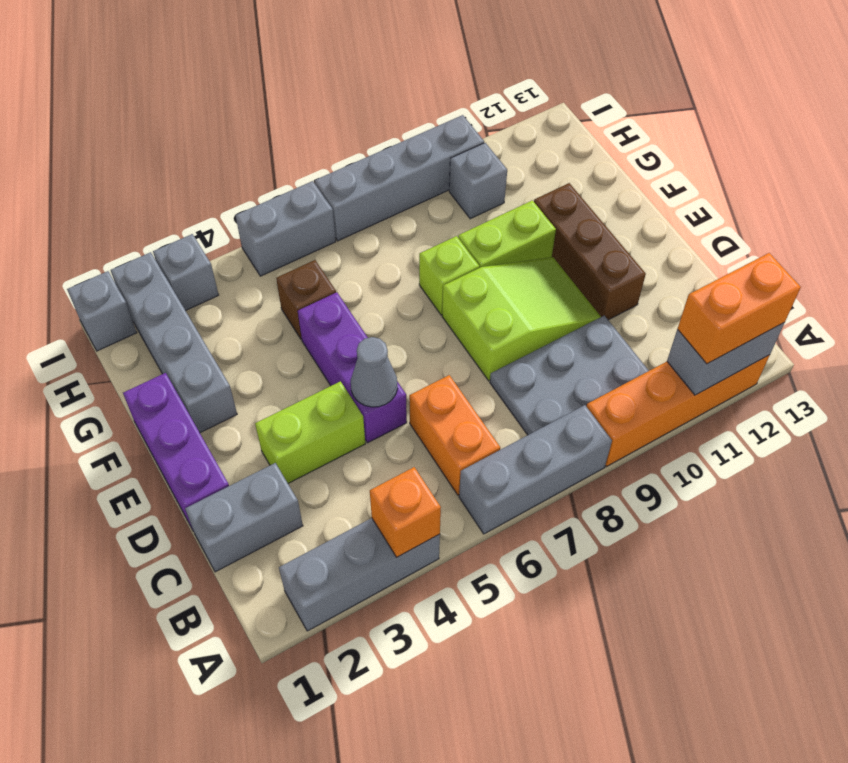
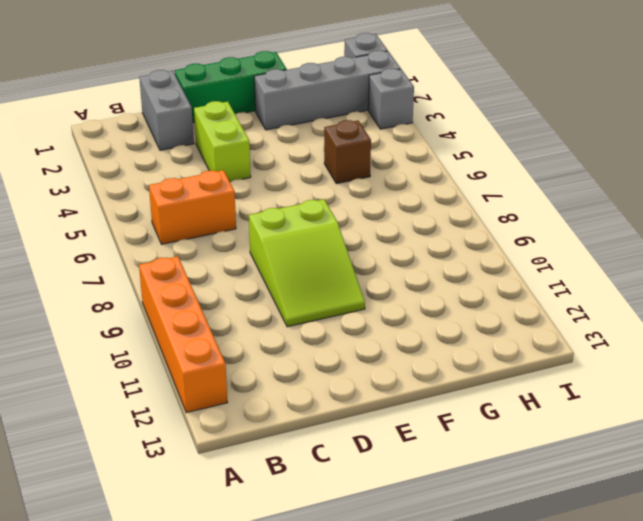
green brick D1:F1 level 1 -> purple brick D1:F1 level 1
none -> grey brick A2:A4 level 1
none -> grey brick A6:A8 level 1
none -> grey plate B8:C10 level 1

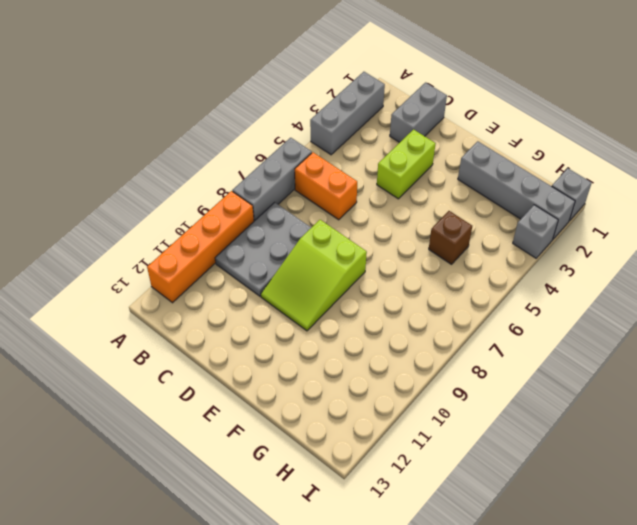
none -> purple brick D1:F1 level 1
none -> purple brick D5:F5 level 1
none -> brown brick D11:F11 level 1

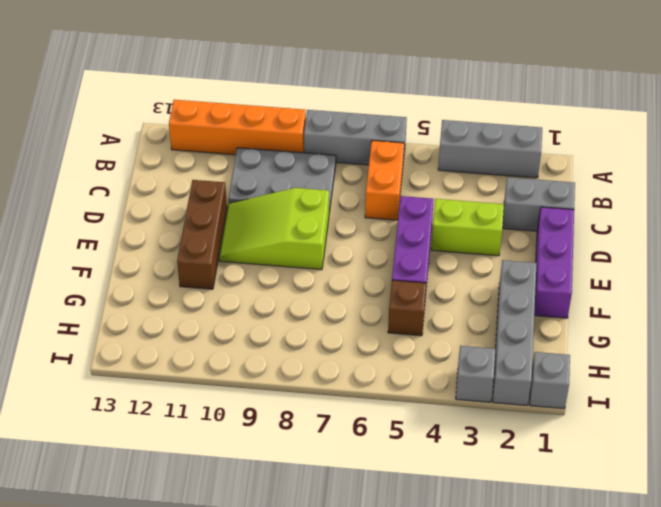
none -> lime brick F8 level 1
none -> lime brick F9:F10 level 1
none -> grey brick H10 level 1

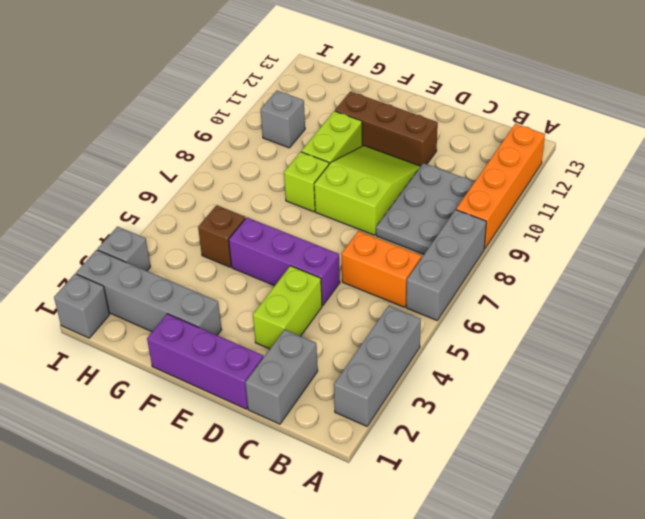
none -> grey brick I5:I6 level 1
none -> grey brick I7:I10 level 1
none -> orange brick A4 level 2

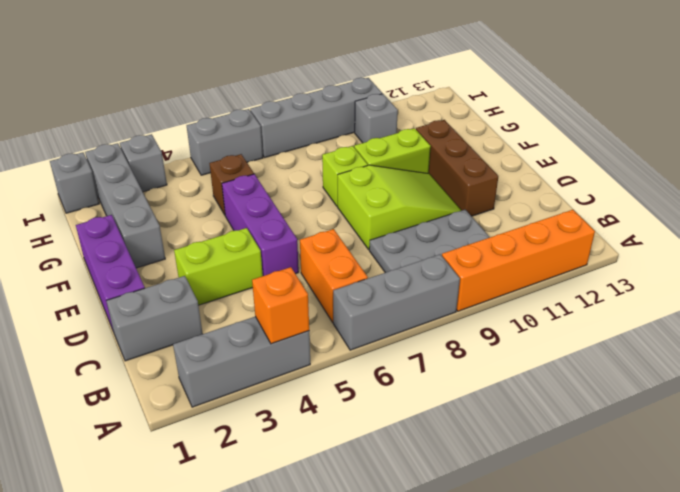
none -> grey brick A11:A12 level 2
none -> grey cone D5 level 2
none -> orange brick A11:A12 level 3

